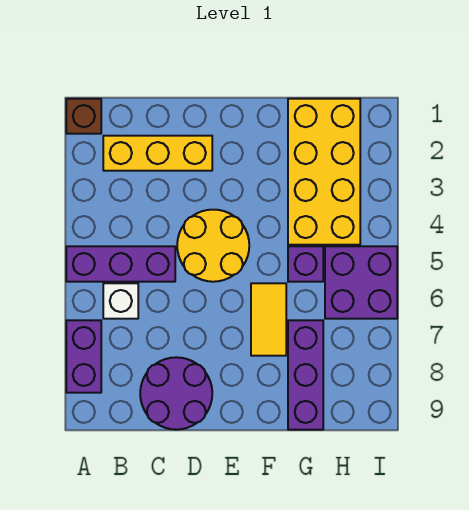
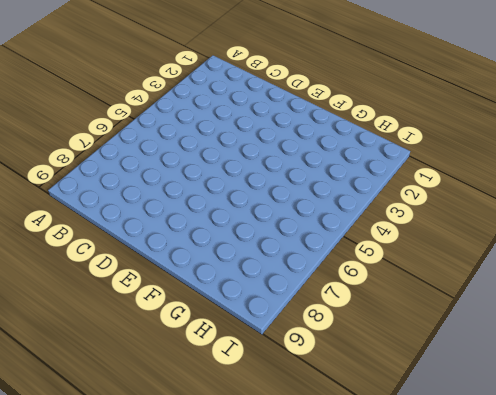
none -> brown brick A1 level 1
none -> purple brick A5:C5 level 1
none -> purple brick A7:A8 level 1

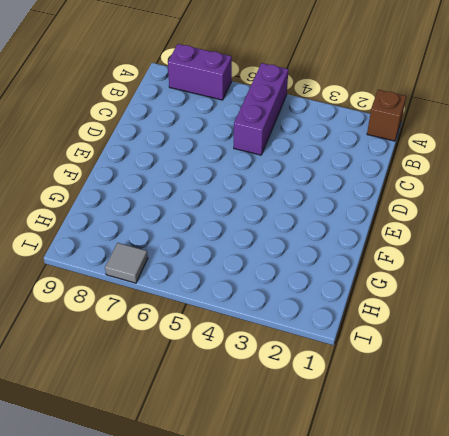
grey tile I7 level 1 -> none
none -> yellow brick B2:D2 level 1
none -> white brick B6 level 1
none -> purple round brick C8:D9 level 1

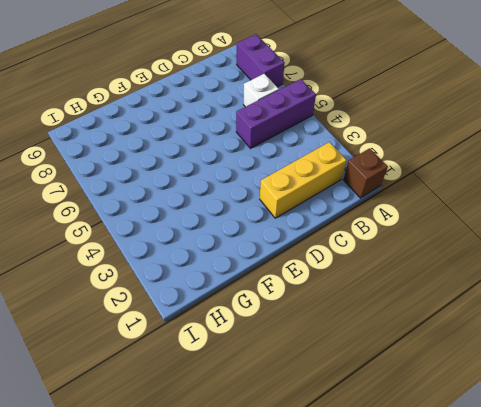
none -> purple round brick C8:D9 level 1
none -> yellow round brick D4:E5 level 1
none -> yellow tile F6:F7 level 1

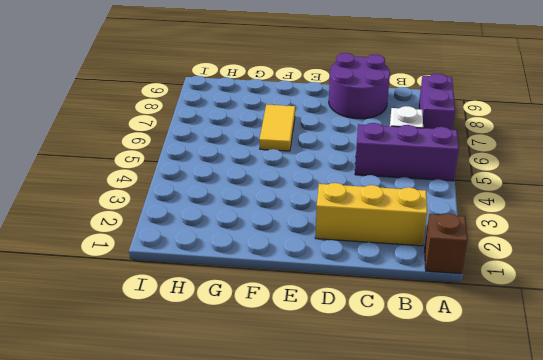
none -> yellow round brick D4:E5 level 1
none -> yellow brick G1:H4 level 1
none -> purple brick G5 level 1

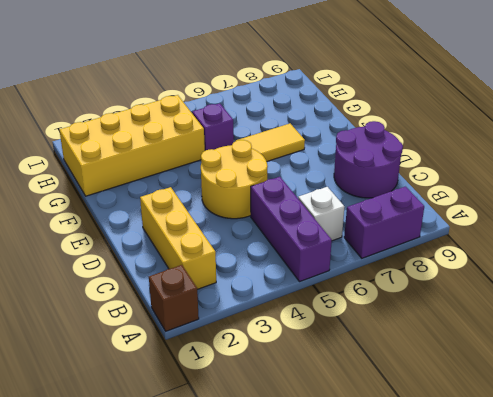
none -> purple brick G7:G9 level 1
none -> purple brick H5:I6 level 1

